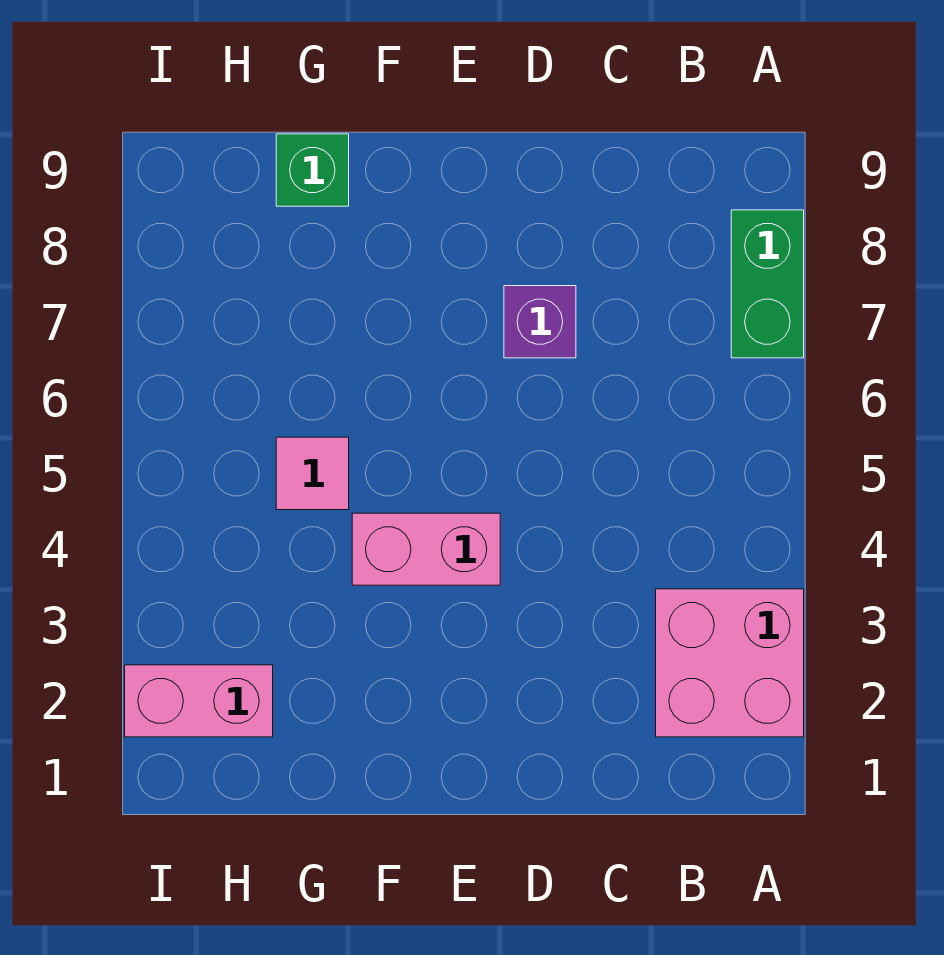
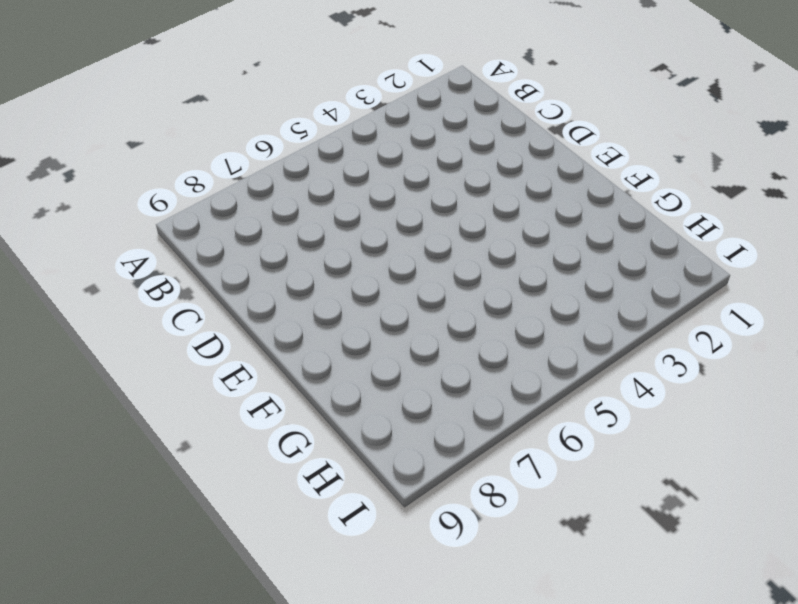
none -> pink brick A2:B3 level 1
none -> green brick A7:A8 level 1

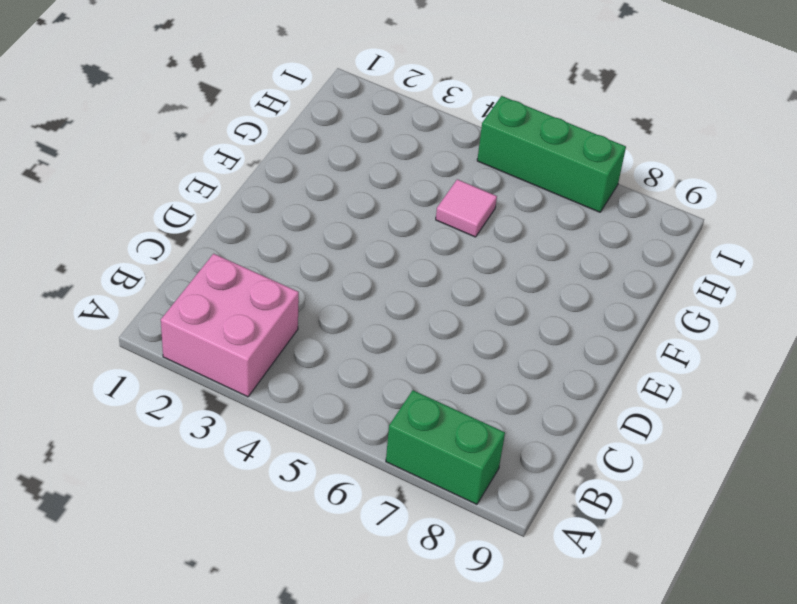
green brick I5:I7 level 1 -> none
none -> purple brick D7 level 1
none -> pink brick E4:F4 level 1

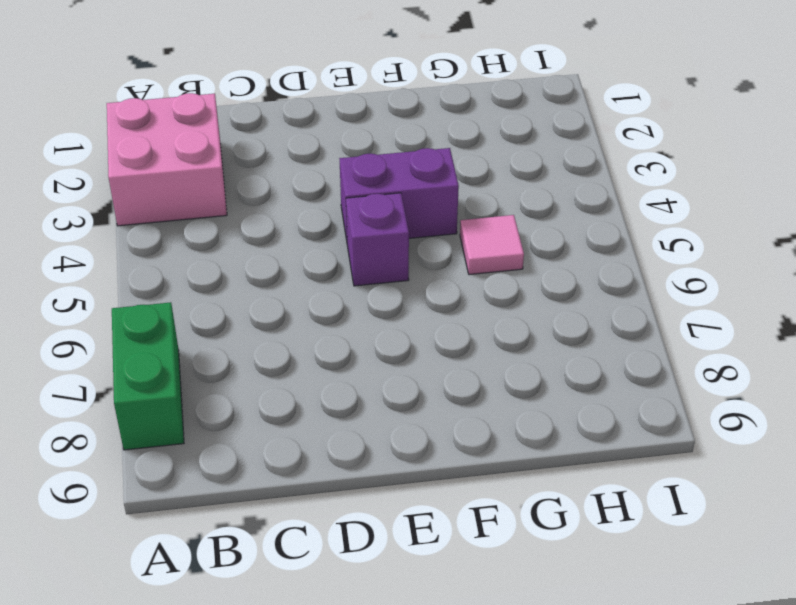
purple brick E4:F4 level 1 -> pink brick E4:F4 level 1
purple brick E5 level 1 -> purple brick D7 level 1
none -> green brick G9 level 1
none -> pink brick H2:I2 level 1

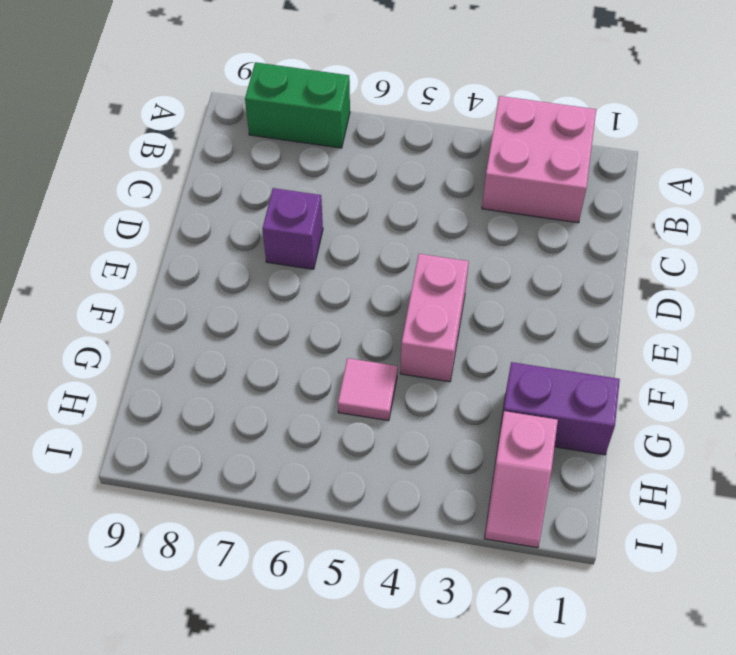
purple brick G1:G2 level 1 -> none
pink slope H2:I2 level 1 top H -> pink brick H2:I2 level 1
none -> green brick G9 level 1

